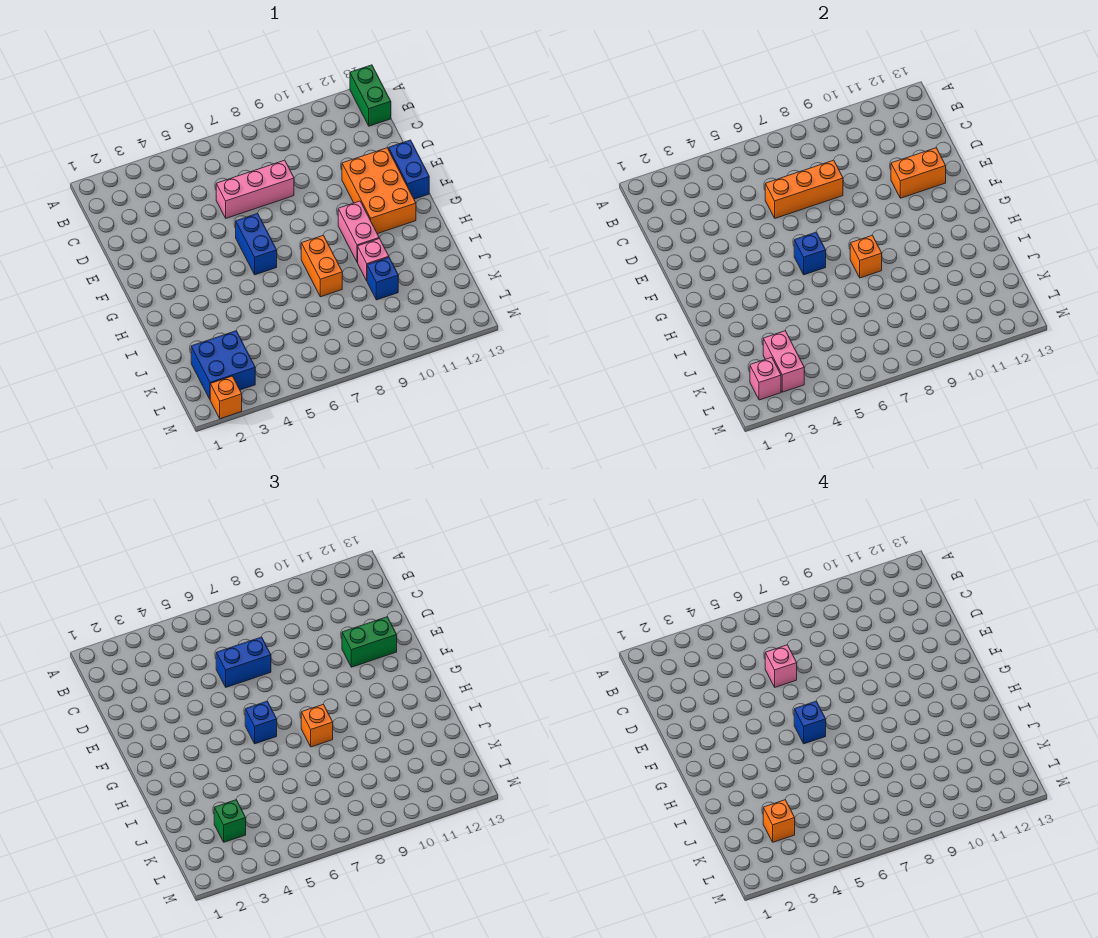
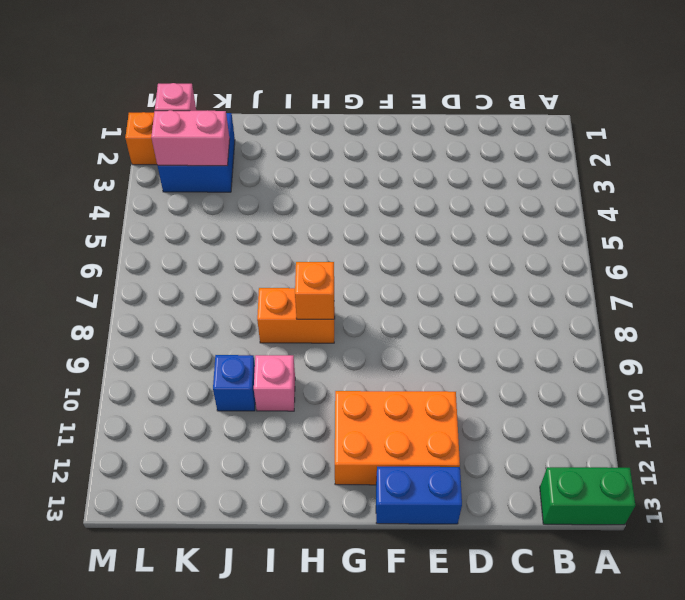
none -> pink brick D6:D8 level 1
none -> blue brick F6:G6 level 1
none -> pink brick G10:H10 level 1

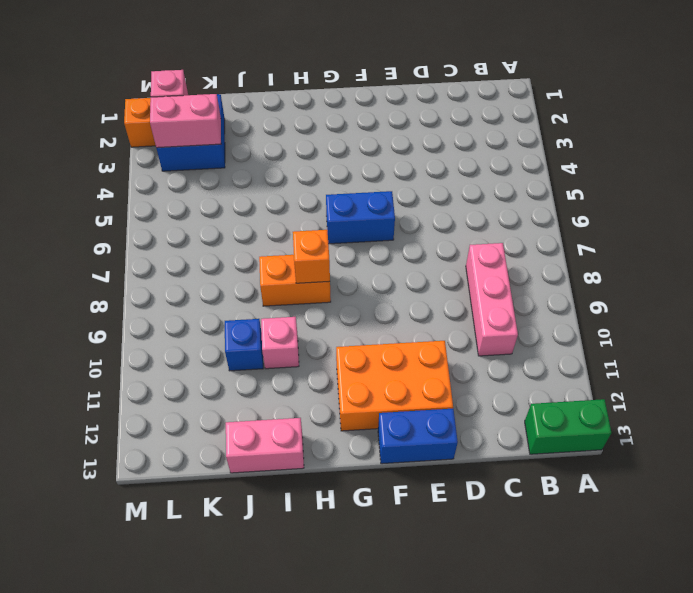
pink brick C8:C10 level 1 -> pink brick D6:D8 level 1
pink brick I13:J13 level 1 -> pink brick G10:H10 level 1
none -> orange brick D6:D8 level 2
none -> orange brick E11:E12 level 2
none -> blue brick G6 level 2

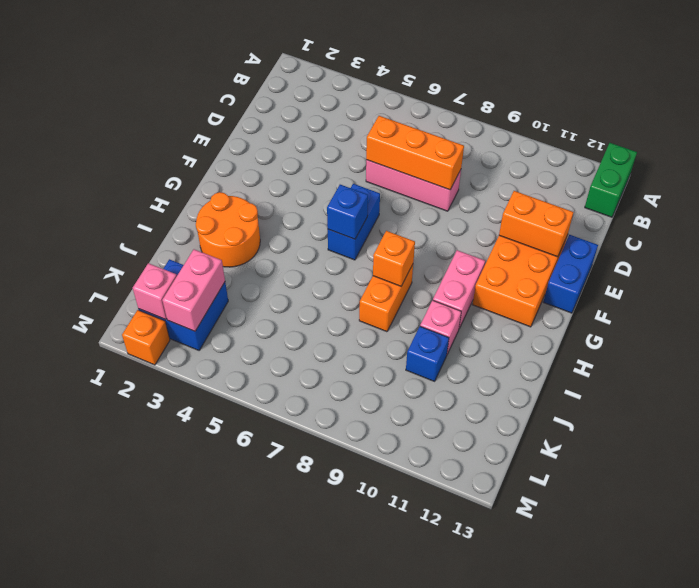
orange round brick H2:I3 level 1 -> none
none -> blue brick D6:D7 level 3
none -> green brick E11:E12 level 3
none -> blue brick G6 level 3

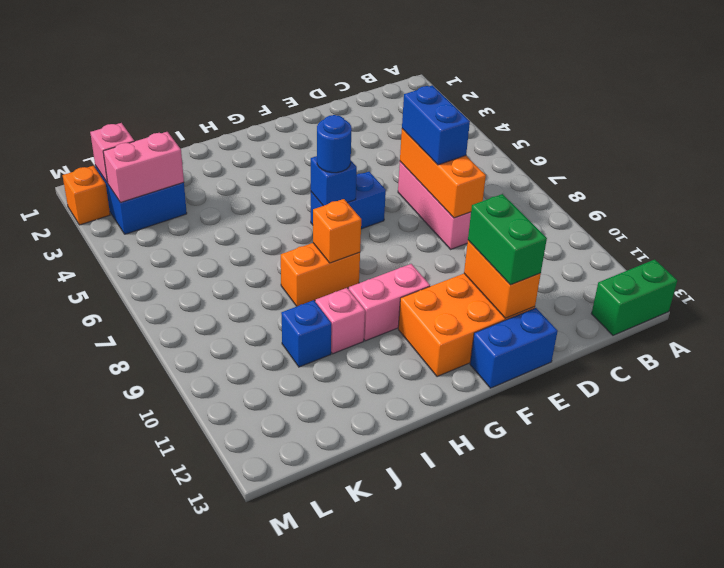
blue round brick G6 level 3 -> blue brick G6 level 3
none -> orange brick H8 level 3
none -> green brick K3 level 3
none -> pink brick D6 level 4

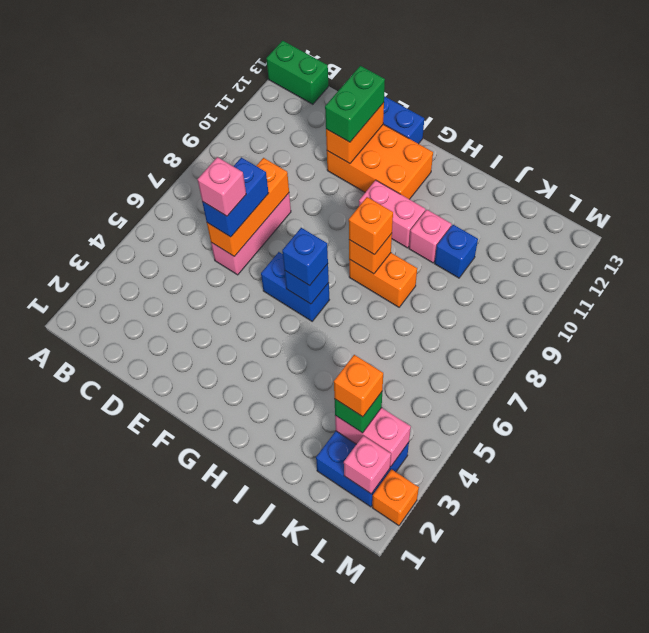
none -> blue brick G6 level 4

